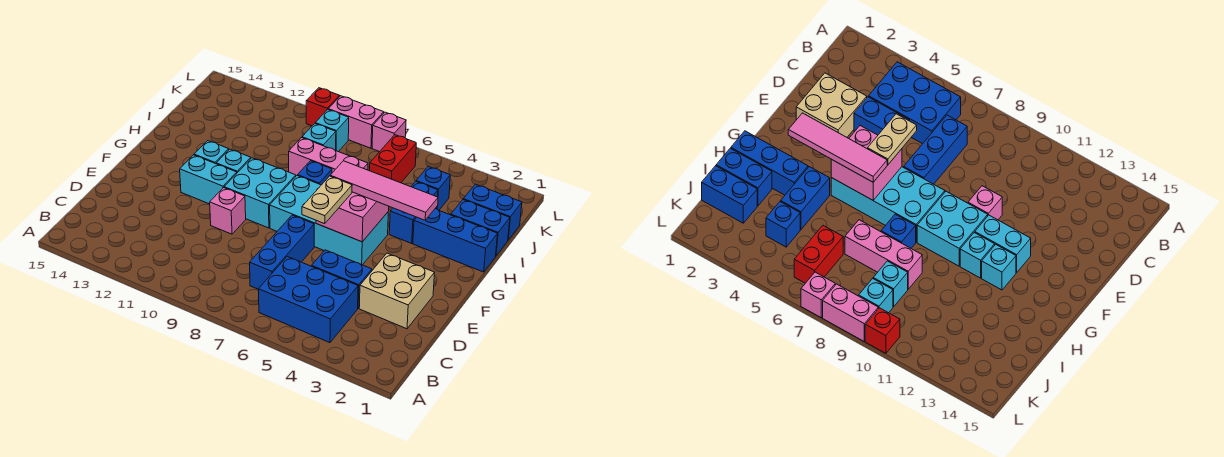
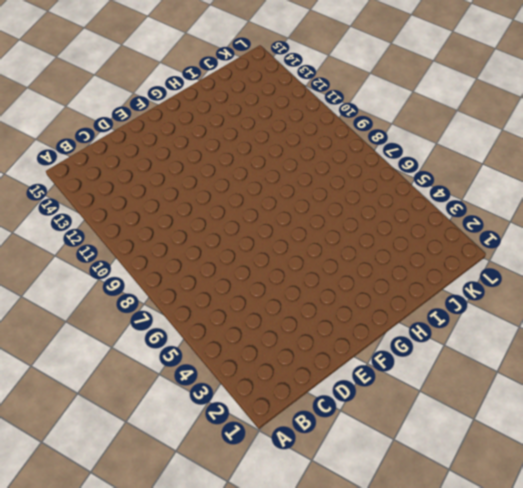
none -> blue brick B4:C6 level 1
none -> blue brick C7:E7 level 1
none -> tan brick D2:E3 level 1

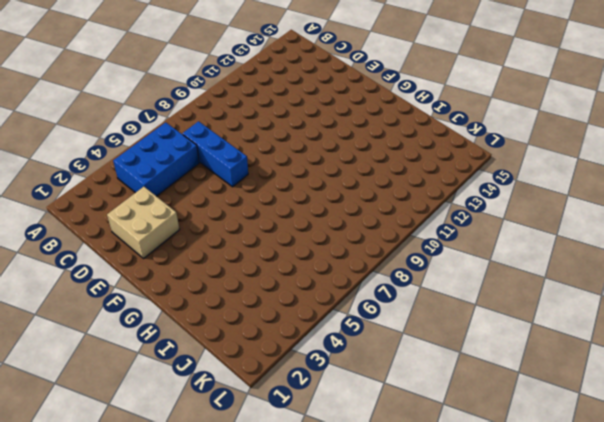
none -> blue brick D4:D5 level 1
none -> pink brick E10 level 1
none -> cyan brick F5:G8 level 1

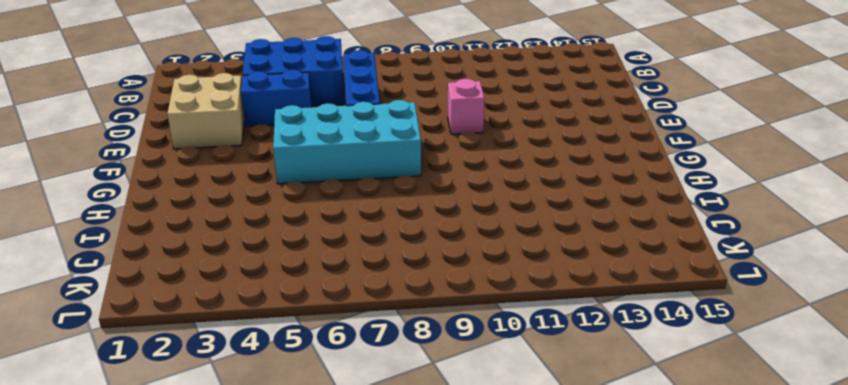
none -> cyan brick F9:G10 level 1
none -> cyan brick F11:F12 level 1
none -> cyan brick G11 level 1

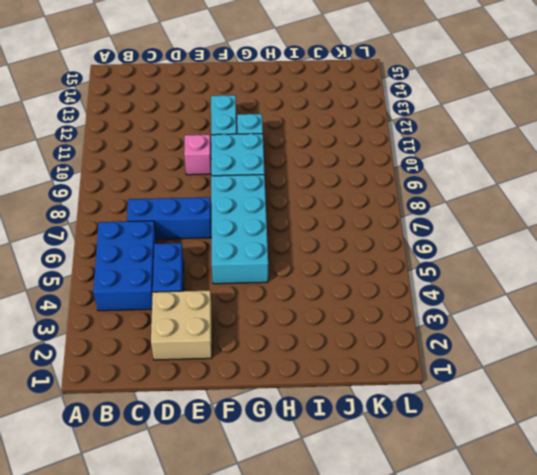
none -> cyan brick G12 level 1
none -> blue brick H1:H3 level 1
none -> blue brick H4:I4 level 1

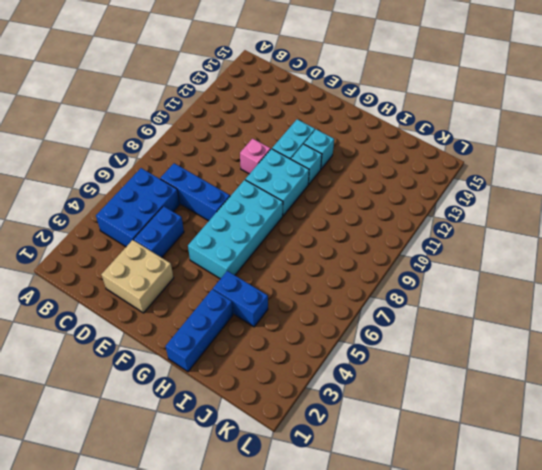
none -> blue brick H8 level 1
none -> blue brick I1:I2 level 1
none -> pink brick I7:I9 level 1

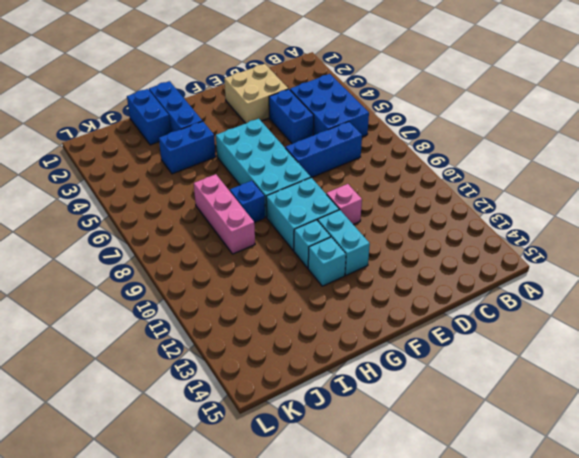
none -> blue brick J1:J2 level 1
none -> blue brick J4 level 1
none -> red brick J6:K6 level 1

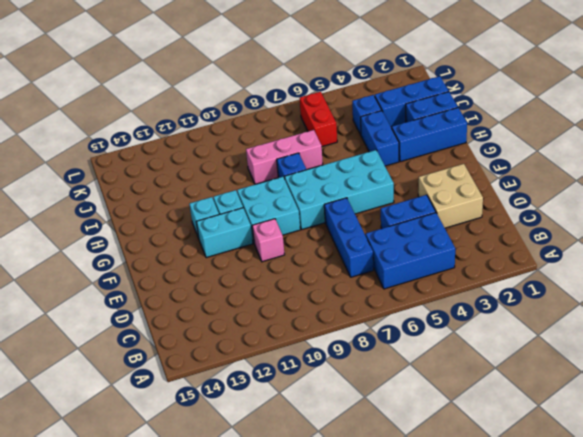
blue brick J1:J3 level 1 -> blue brick J1:J2 level 1
none -> cyan brick J9 level 1
none -> cyan brick K9 level 1
none -> pink brick L7 level 1

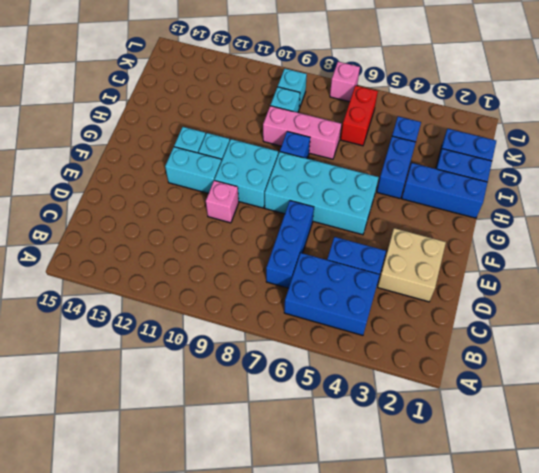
none -> pink brick L8:L9 level 1
none -> red brick L10 level 1
none -> pink brick F5:G6 level 2

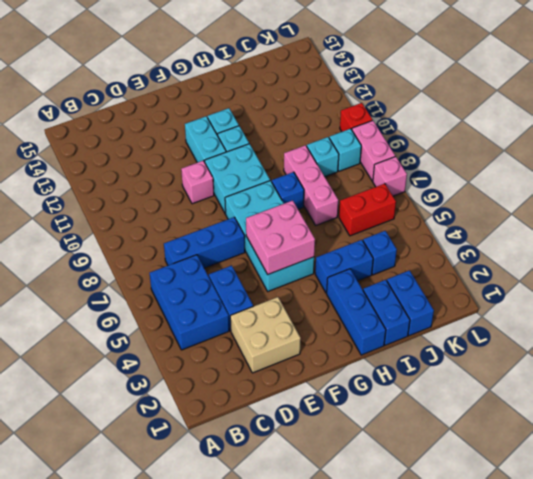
none -> tan plate E6:F6 level 3
none -> pink tile G3:G6 level 3

